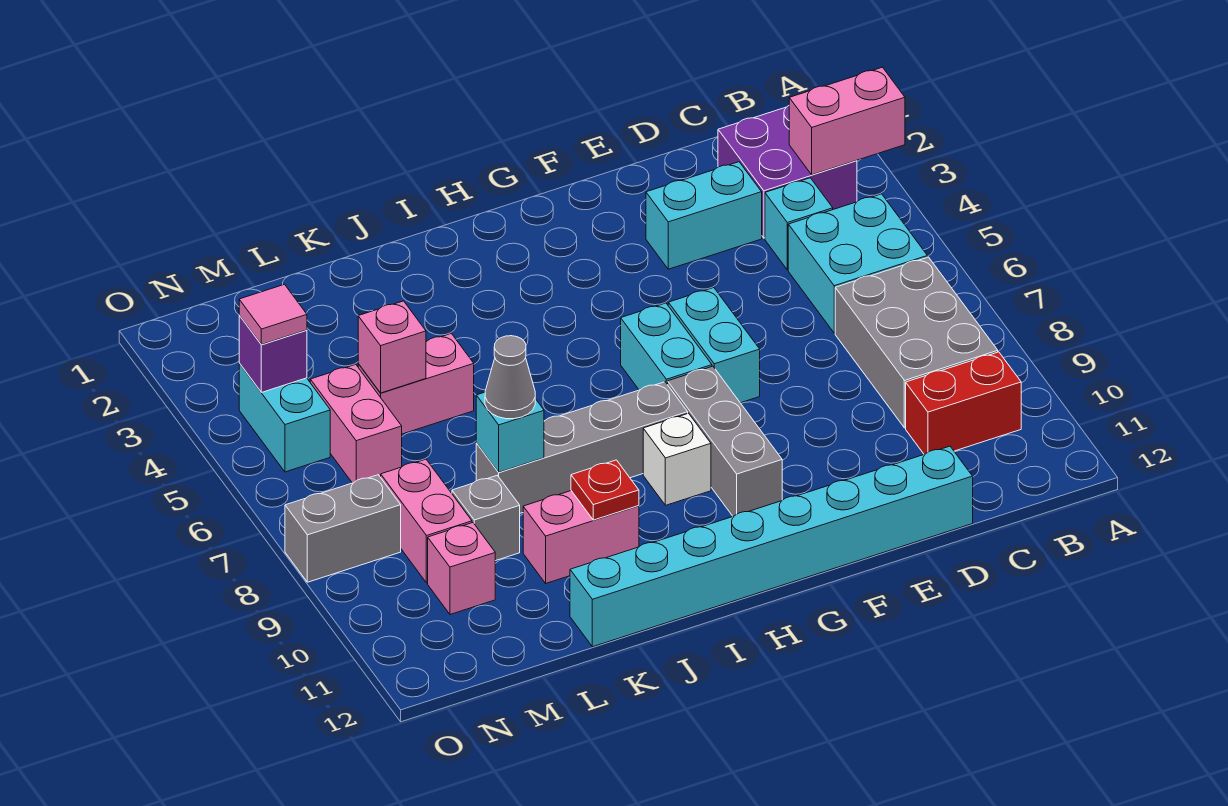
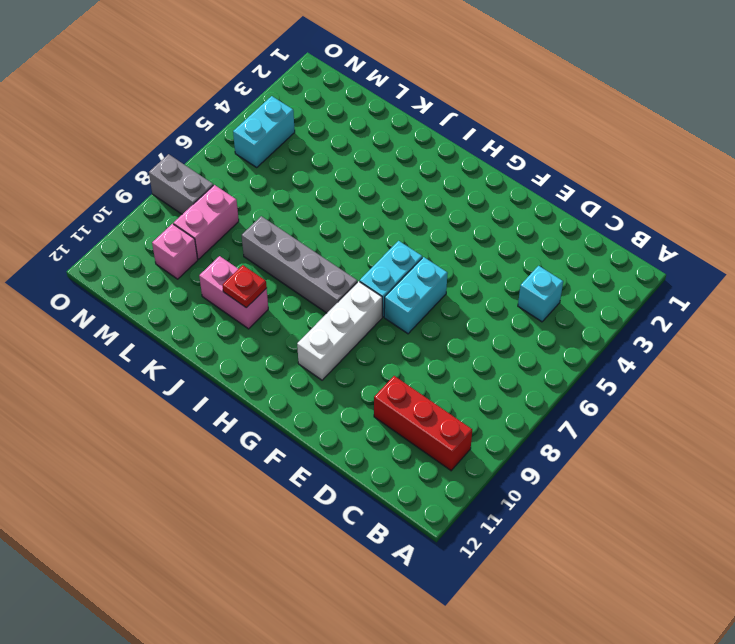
red brick B10:D10 level 1 -> red brick B10:C10 level 1
white brick G8:G10 level 1 -> grey brick G8:G10 level 1
none -> purple brick B2:C3 level 1
none -> cyan brick B5:C6 level 1
none -> grey brick B7:C9 level 1

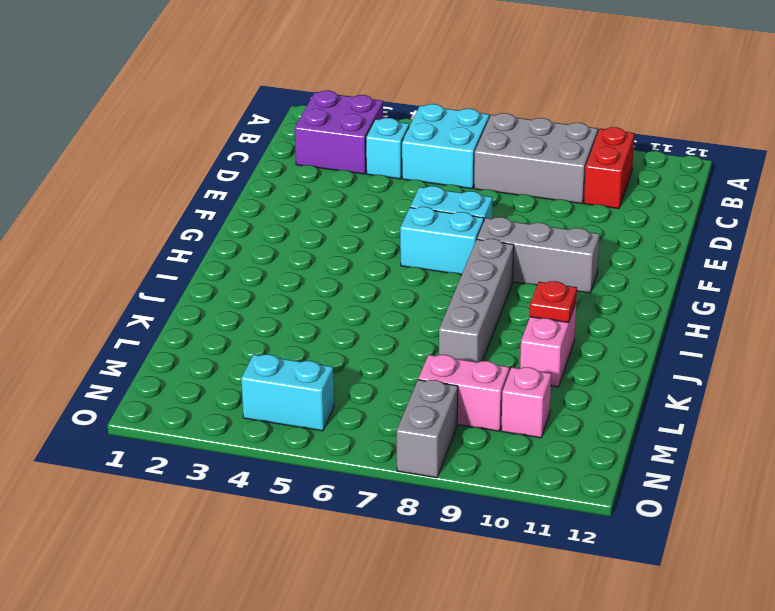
none -> cyan brick D3:E3 level 1
none -> cyan brick D12:K12 level 1
none -> white brick H9 level 1

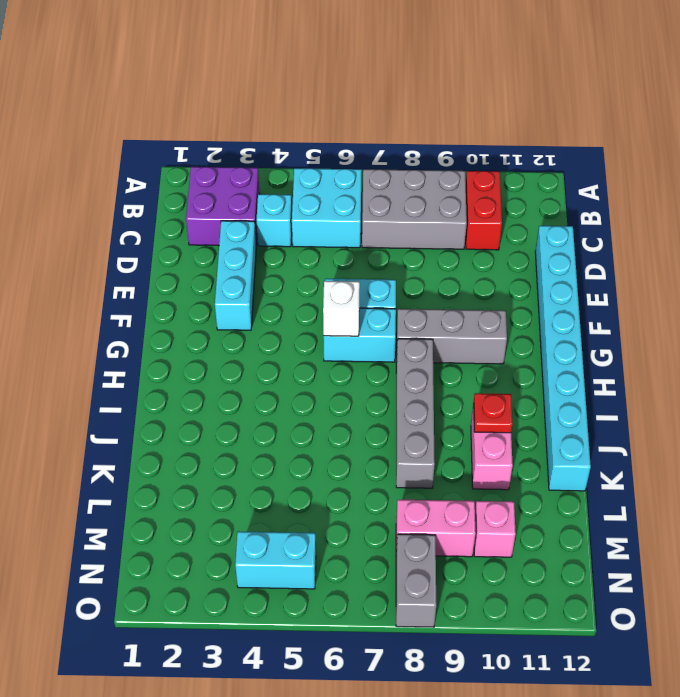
cyan brick D3:F3 level 1 -> cyan brick D3:E3 level 1
white brick G6 level 2 -> white brick H9 level 1
none -> pink brick K5:L5 level 1
none -> grey brick L9 level 1
none -> pink brick M5:M6 level 1

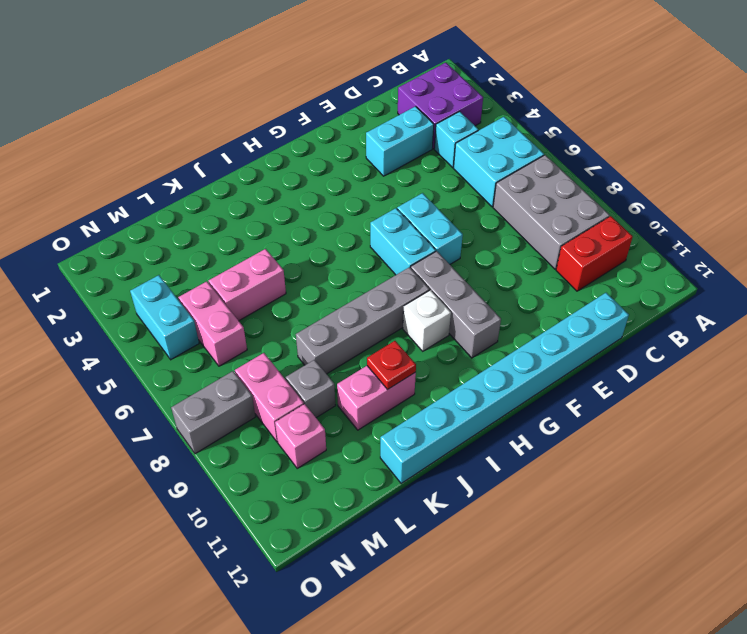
none -> pink brick A3:B3 level 2
none -> cyan brick K8 level 2
none -> pink brick L5 level 2

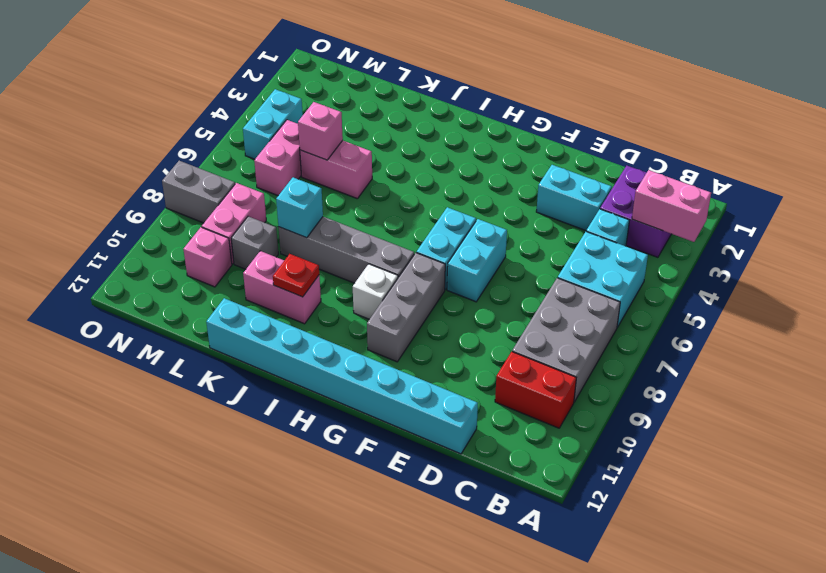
none -> purple brick N4 level 2
none -> grey cone K8 level 3
none -> pink tile N4 level 3

